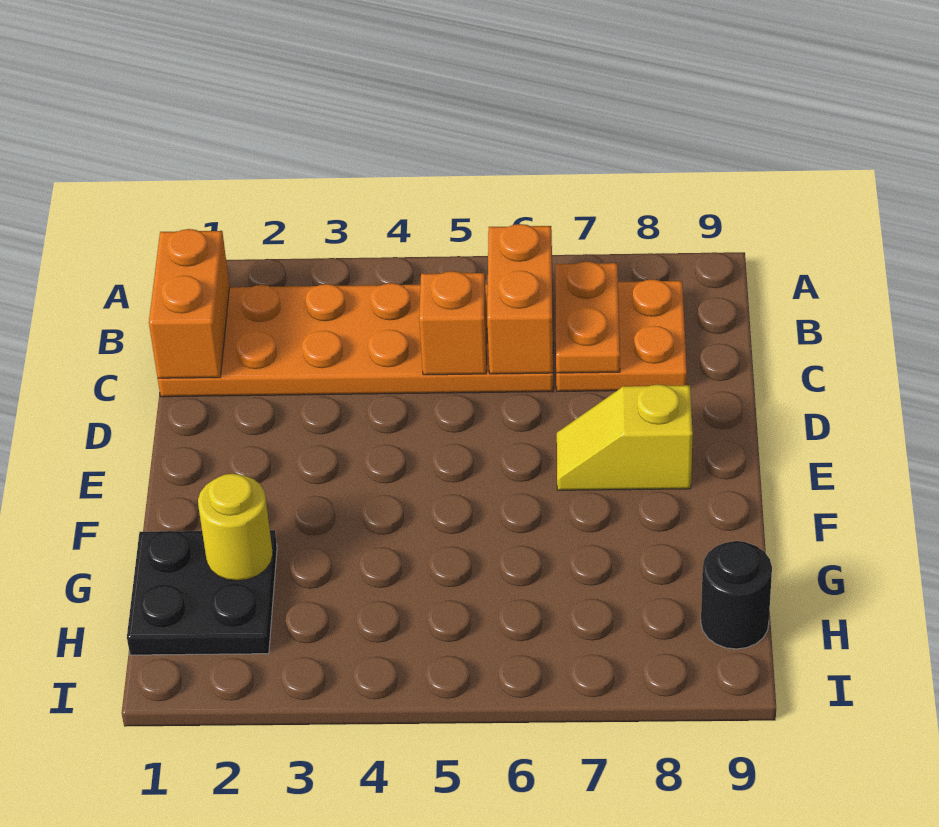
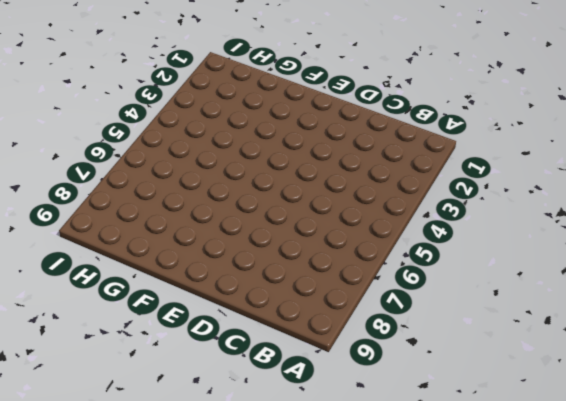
none -> orange plate B1:C6 level 1
none -> orange plate B7:C8 level 1

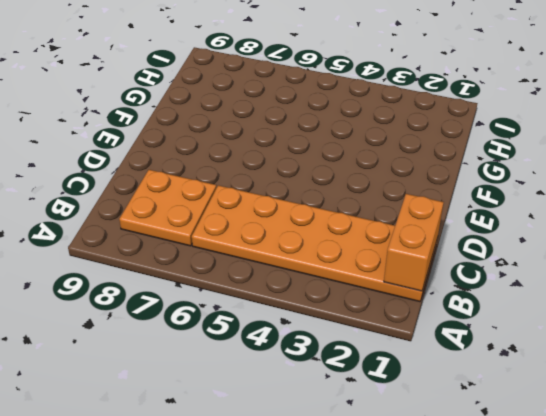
none -> yellow slope E7:E8 level 1 top 8
none -> black plate G1:H2 level 1

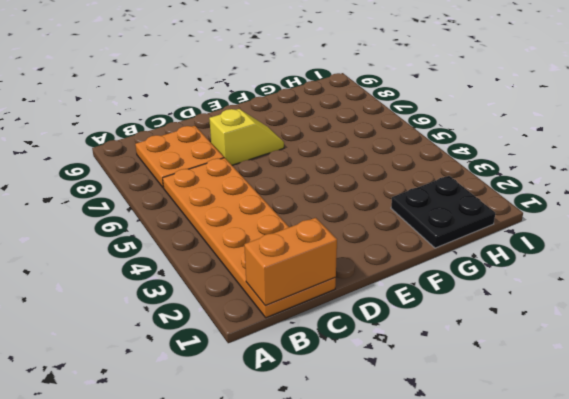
yellow slope D7:E7 level 1 top D -> yellow slope E7:E8 level 1 top 8
none -> black round brick H9 level 1
none -> orange brick B6:C6 level 2

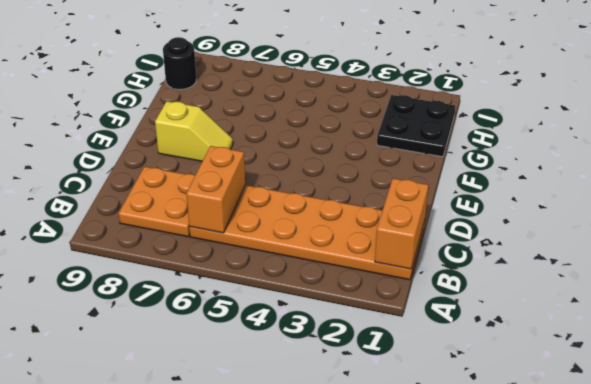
none -> orange plate B7:C7 level 2
none -> orange brick C5 level 2

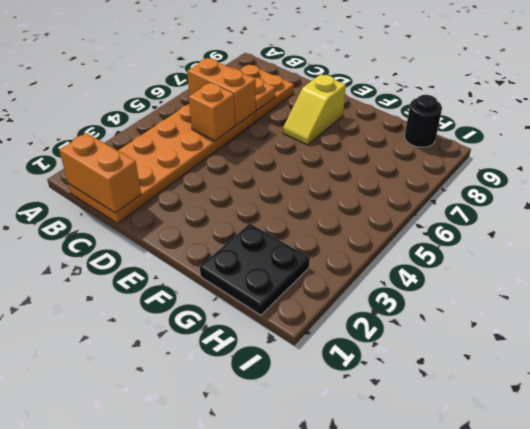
none -> yellow round brick G2 level 2

